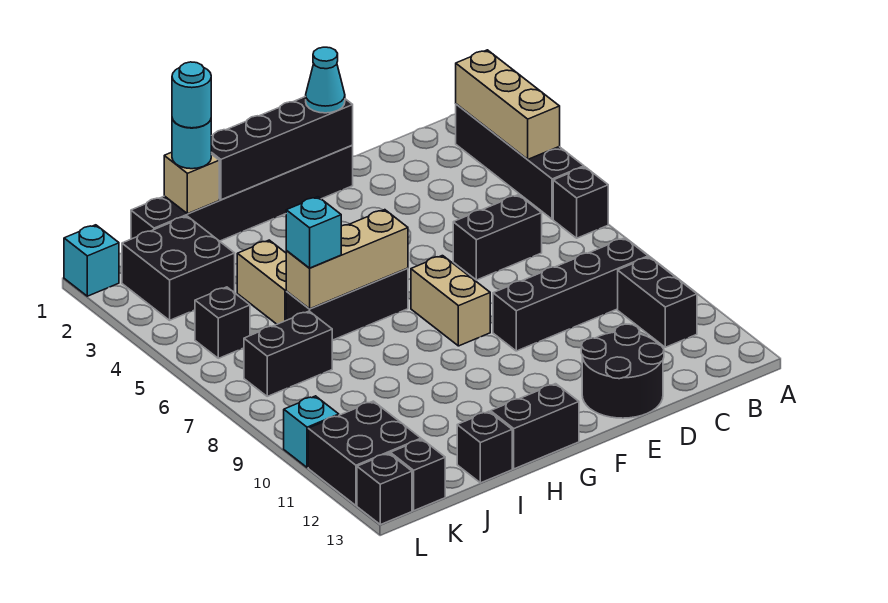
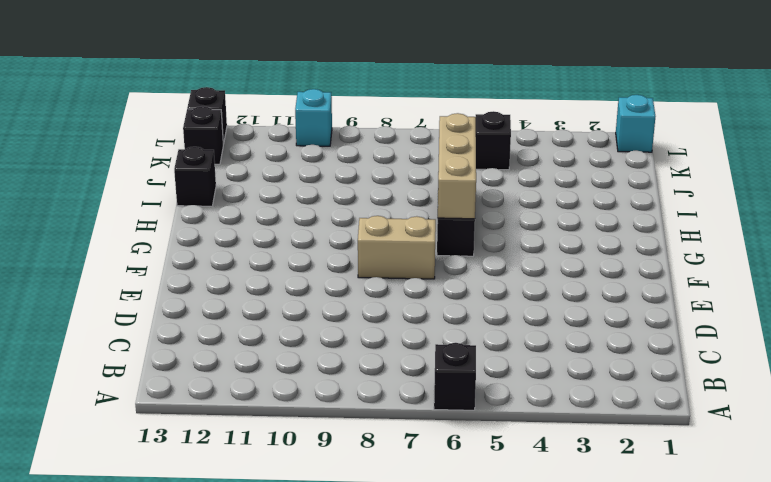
none -> black brick A2:A5 level 1
none -> black brick B9:E9 level 1
none -> black brick B10:B11 level 1

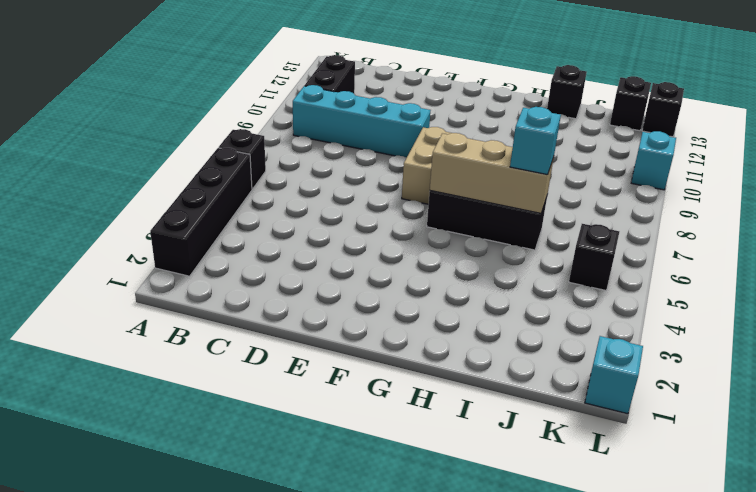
cyan brick B9:E9 level 1 -> black brick B9:E9 level 1
none -> black brick C6:D6 level 1
none -> black round brick D12:E13 level 1
none -> black brick E1:J1 level 1

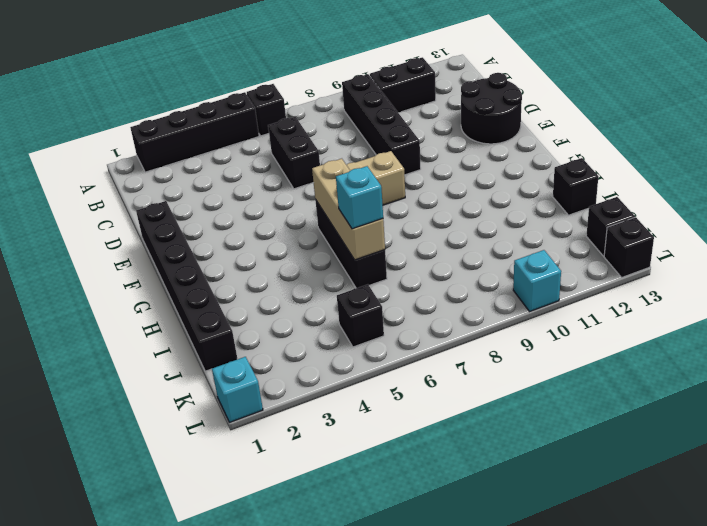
none -> black brick G13:H13 level 1
none -> tan brick I4:I5 level 1
none -> black brick J2:K3 level 1

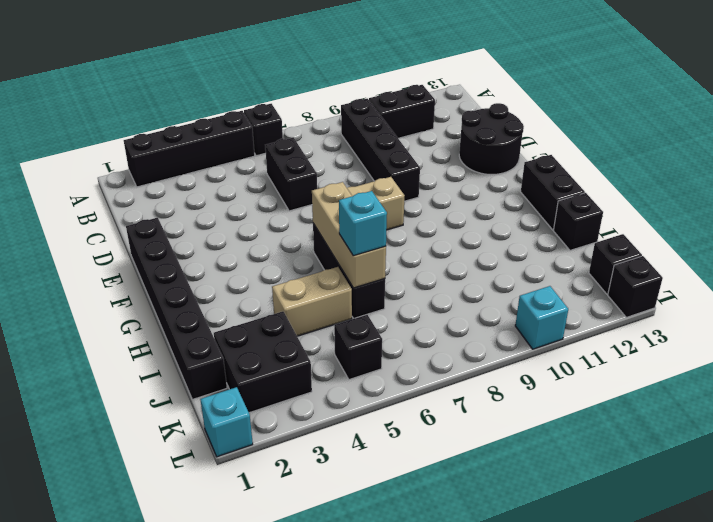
none -> black brick J7:K7 level 1
none -> black brick K11:L12 level 1
none -> tan brick A2:A4 level 2

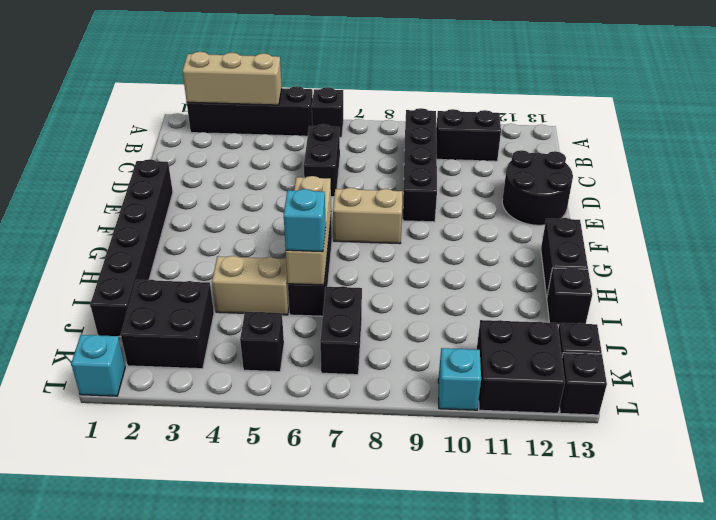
none -> black brick E1:H1 level 2
none -> tan brick I1 level 2
none -> cyan cone E1 level 3

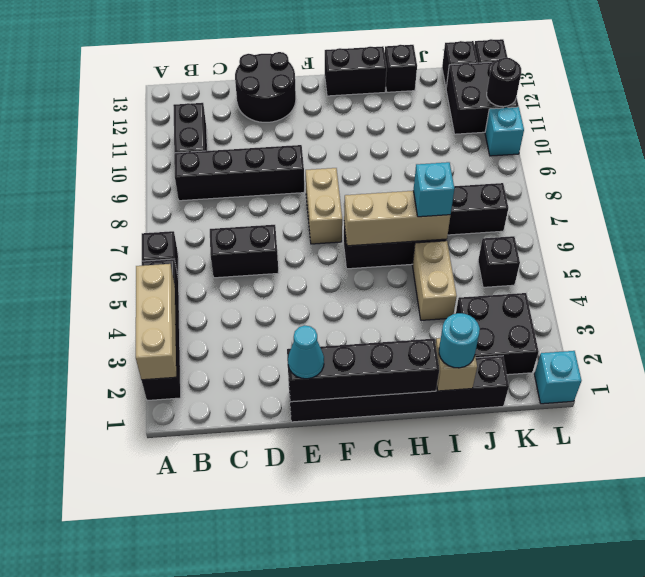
black round brick L11 level 2 -> none
none -> cyan round brick I1 level 4

